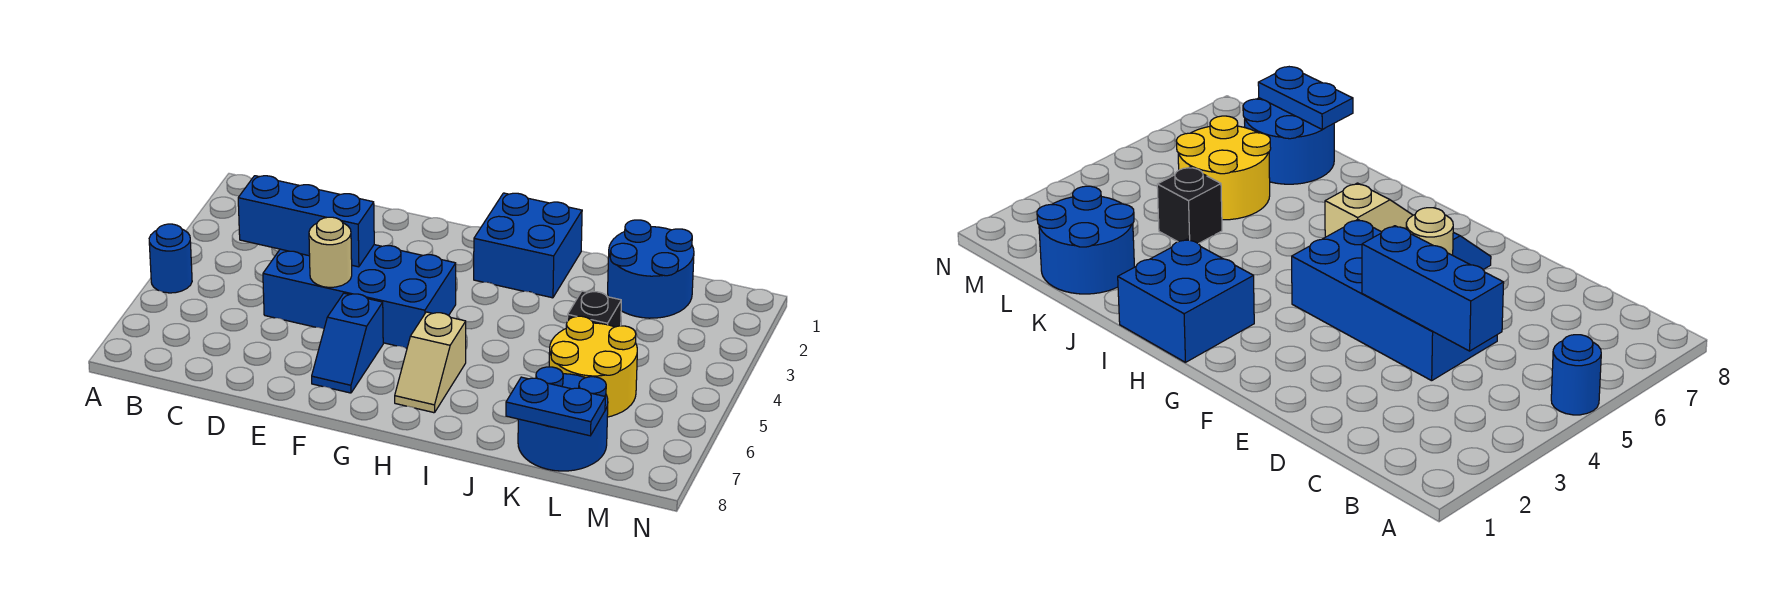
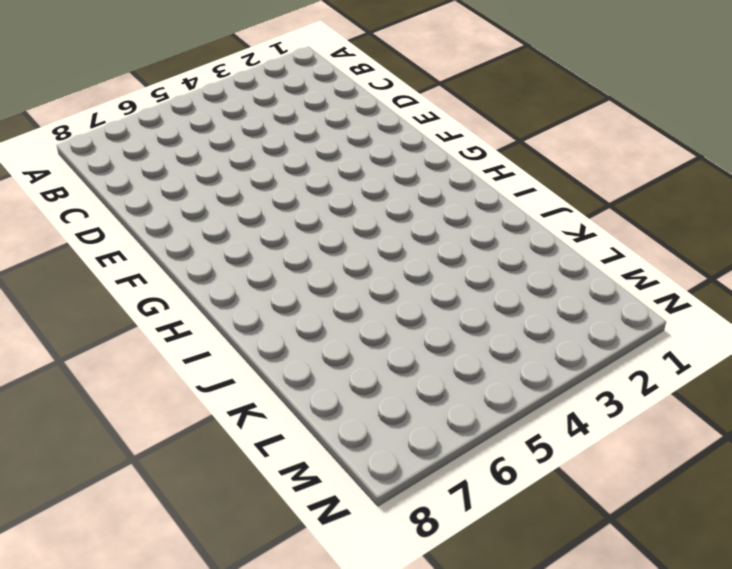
none -> blue round brick A5 level 1
none -> blue brick D4:G5 level 1
none -> blue slope F6:F7 level 1 top 6

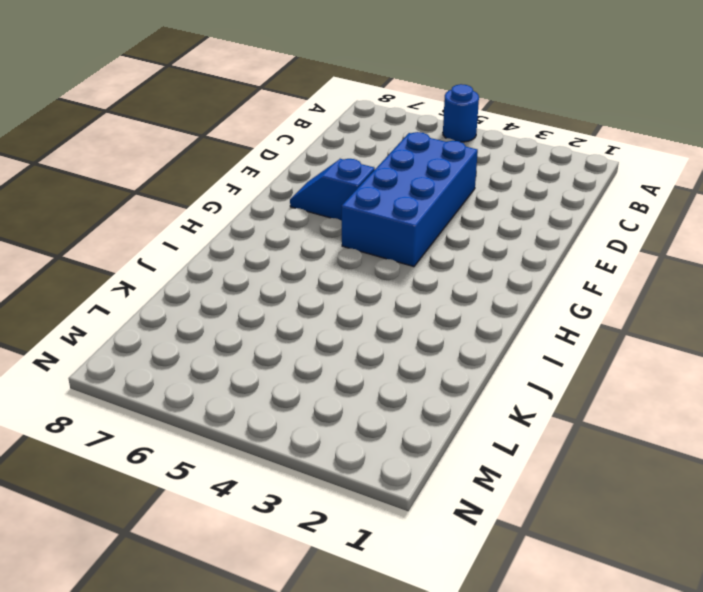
none -> blue brick H1:I2 level 1
none -> tan slope H6:H7 level 1 top 6
none -> blue round brick K1:L2 level 1

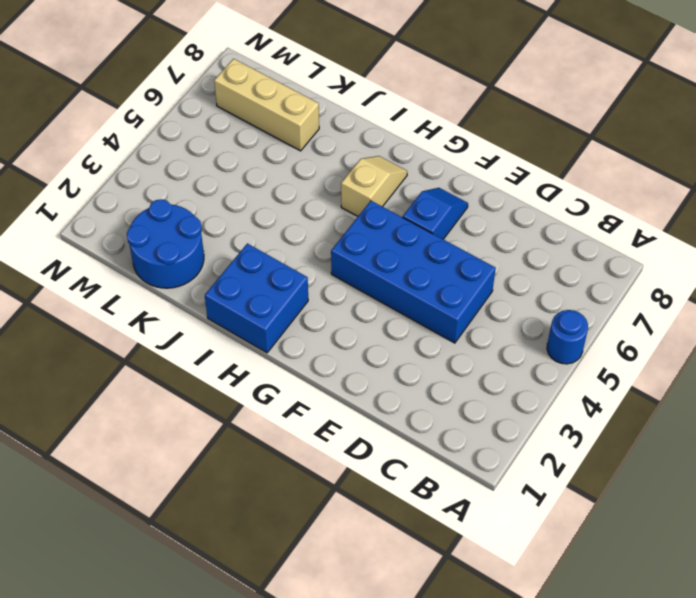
tan brick K7:M7 level 1 -> blue round brick K7:L8 level 1
none -> black brick K4 level 1
none -> yellow round brick K5:L6 level 1
none -> blue brick C4:E4 level 2

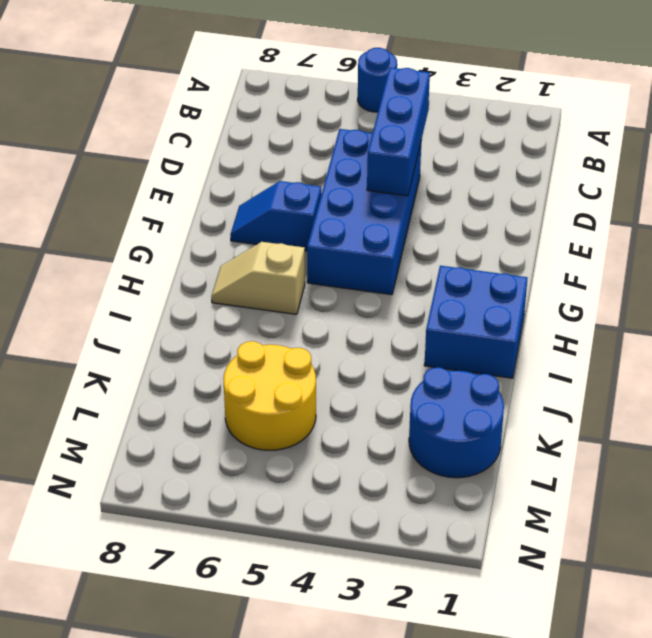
none -> black brick K4 level 1
none -> blue round brick K7:L8 level 1
none -> tan round brick E5 level 2

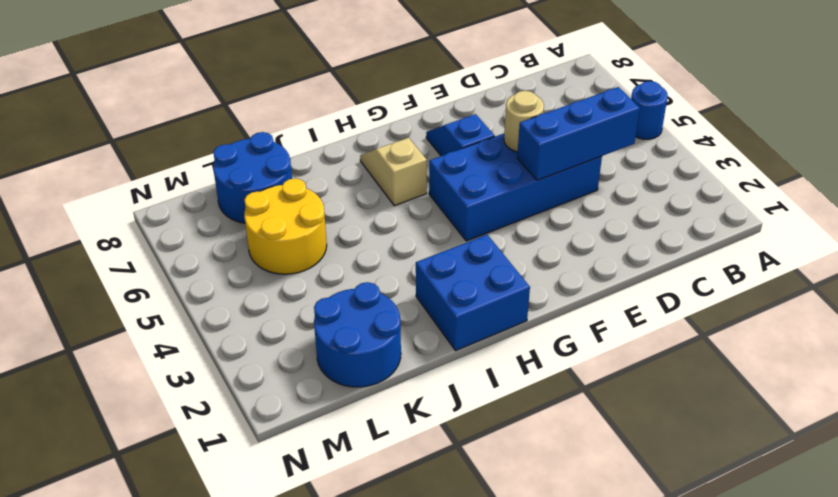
none -> black brick K4 level 1
none -> blue plate K8:L8 level 2

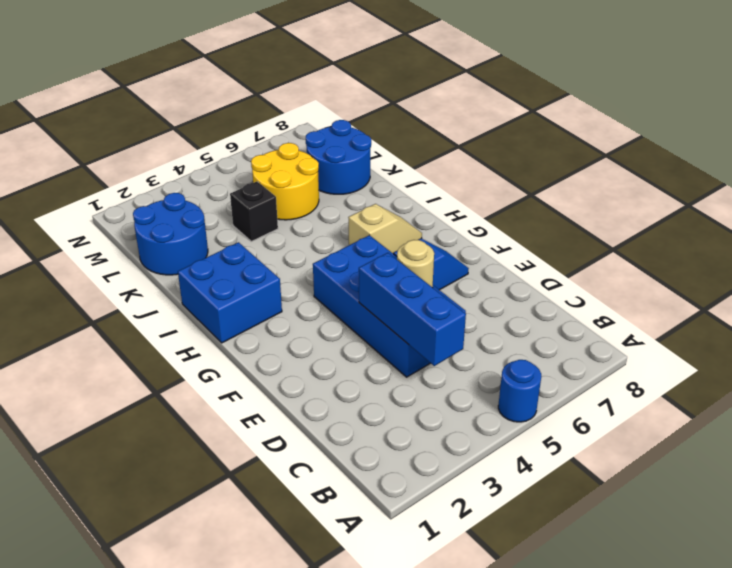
none -> blue plate K8:L8 level 2

